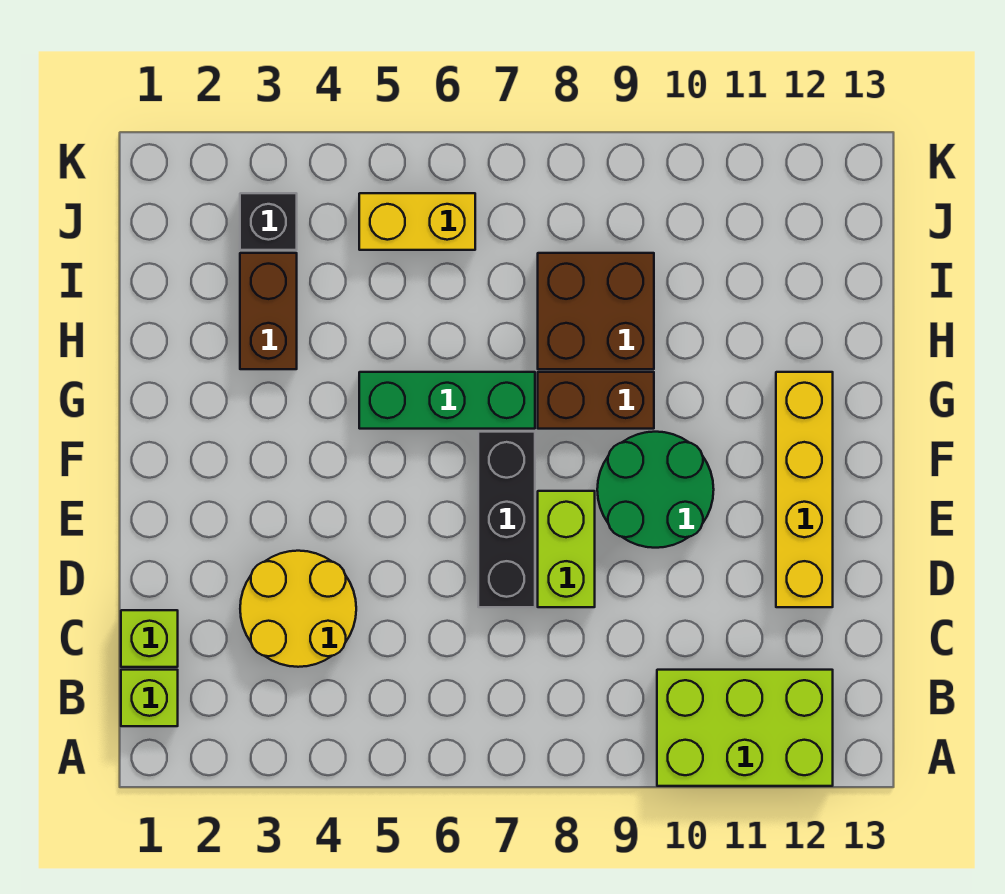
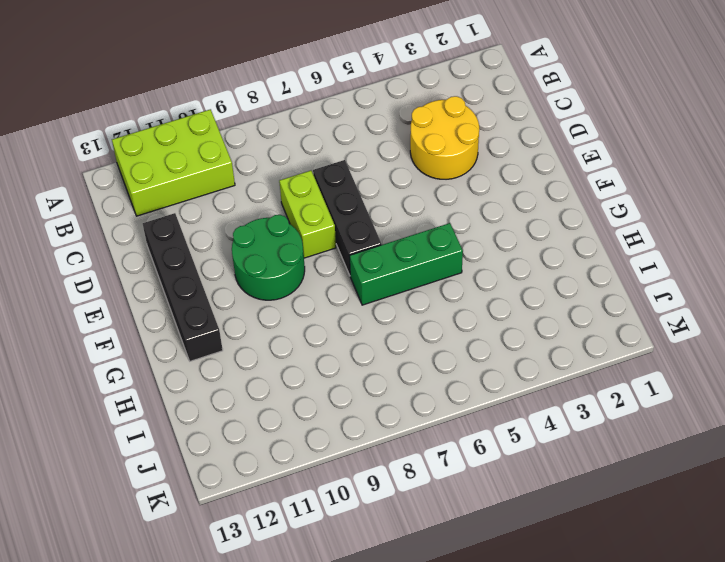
black brick D12:G12 level 1 -> yellow brick D12:G12 level 1
none -> lime brick B1 level 1
none -> lime brick C1 level 1
none -> brown brick G8:G9 level 1

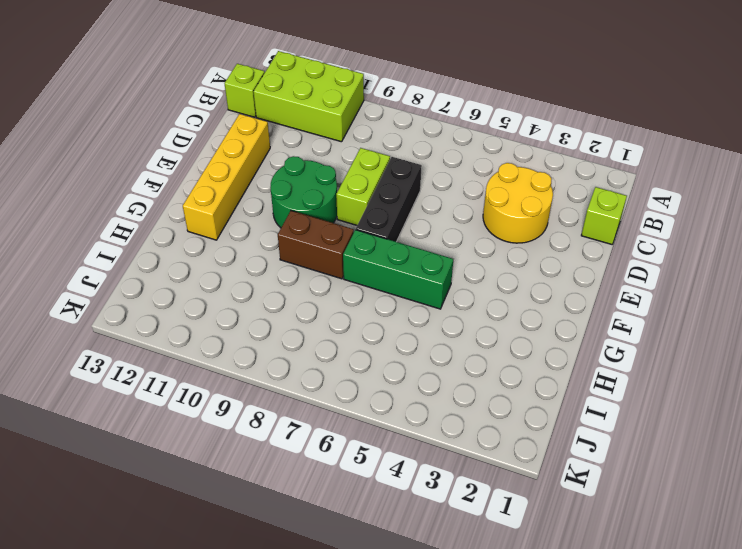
lime brick B13 level 1 -> lime brick B1 level 1
none -> brown brick H3:I3 level 1
none -> brown brick H8:I9 level 1
none -> black brick J3 level 1

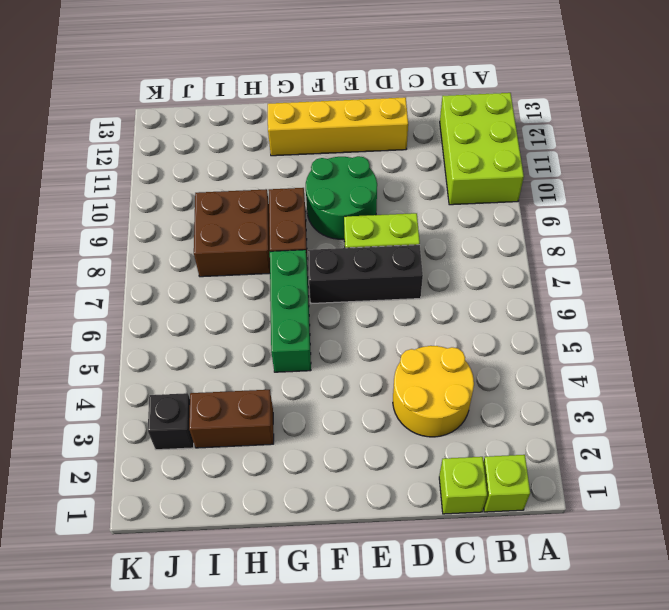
none -> yellow brick J5:J6 level 1

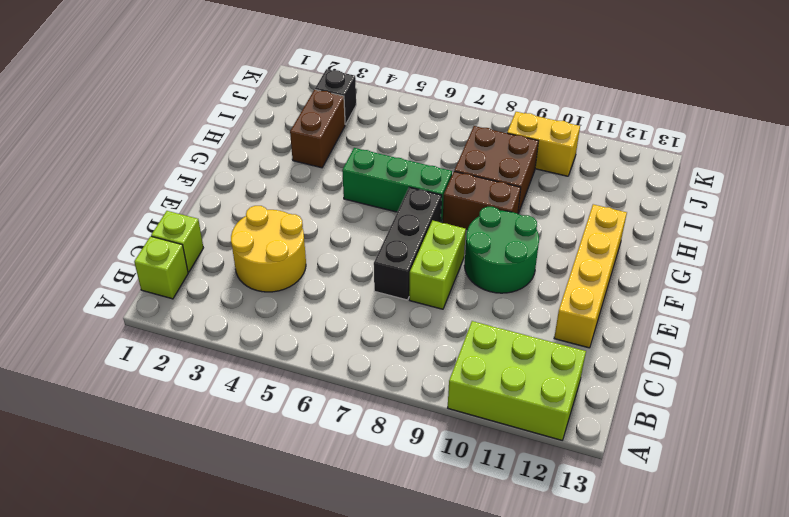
yellow brick J9:J10 level 1 -> yellow brick J5:J6 level 1

